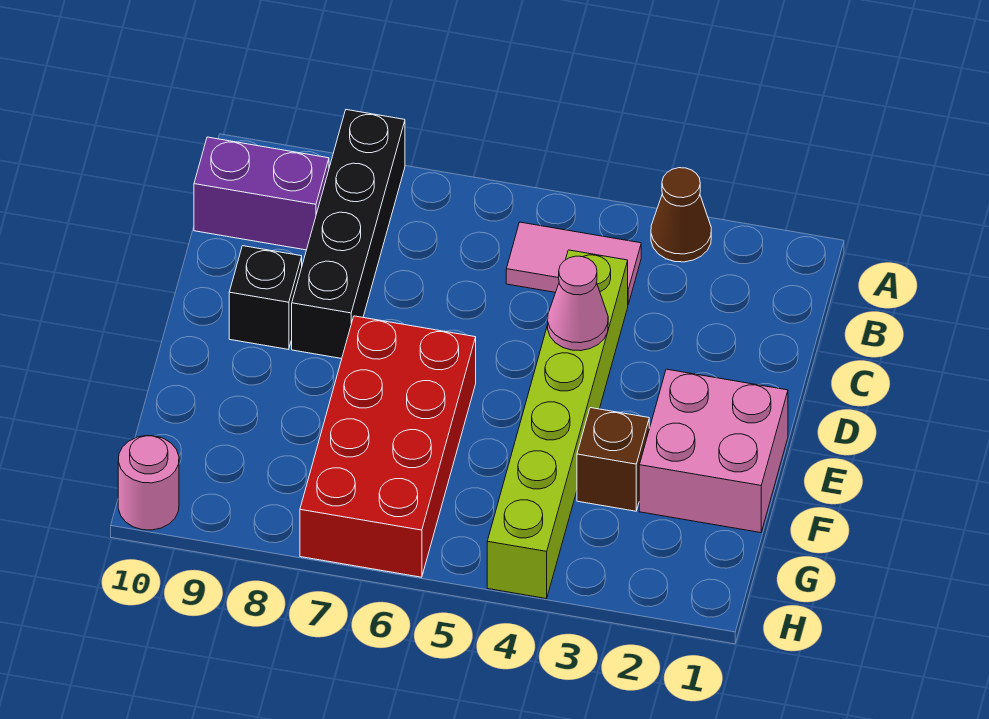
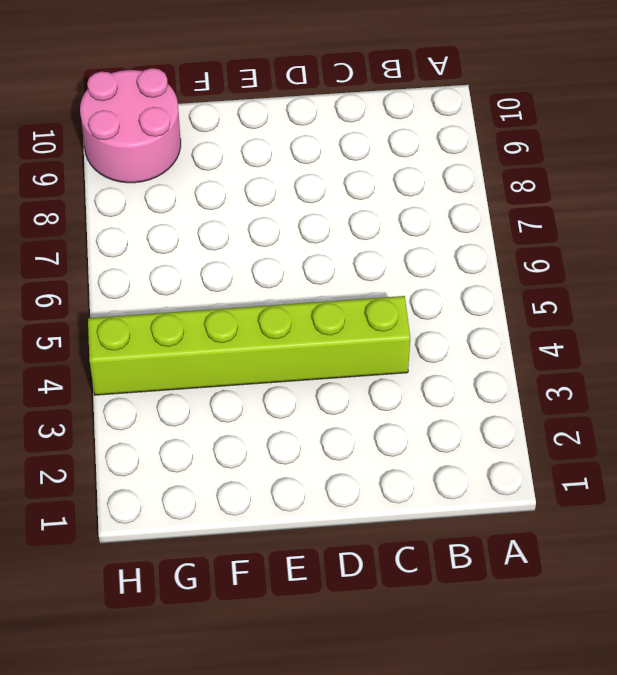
pink round brick G9:H10 level 1 -> pink round brick H10 level 1
none -> brown cone A3 level 1
none -> black brick A8:D8 level 1

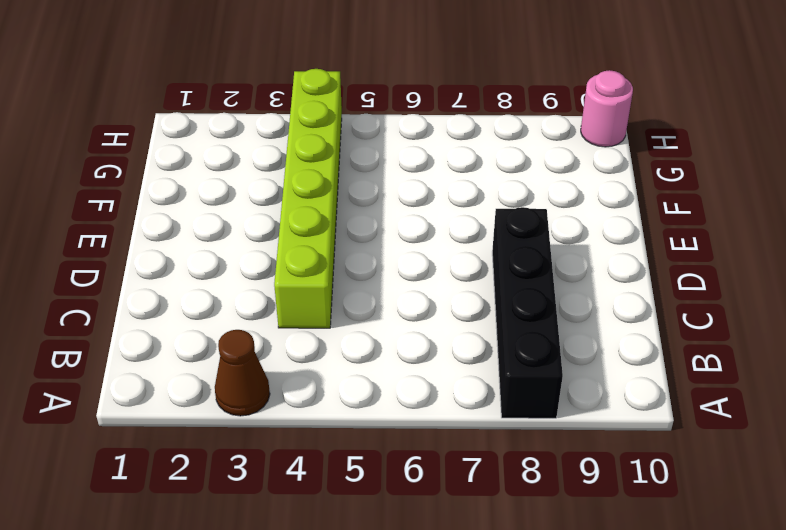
none -> pink tile B4:B5 level 1
none -> purple brick B9:B10 level 1

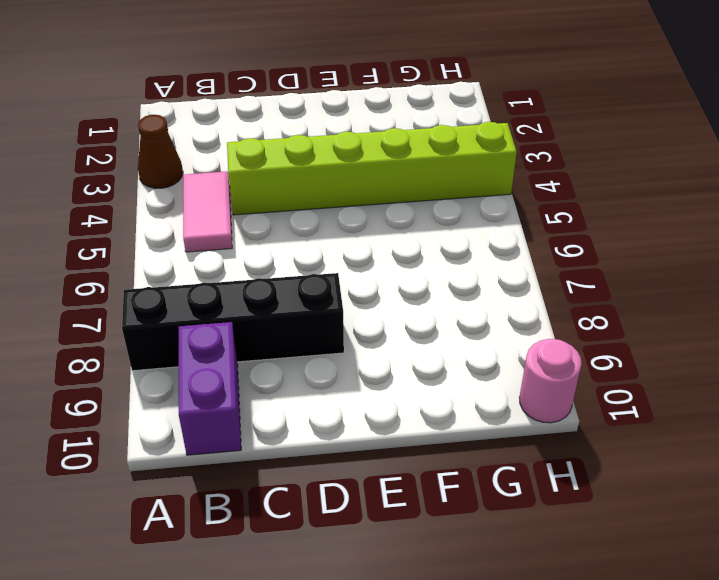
none -> black brick D9 level 1
none -> pink brick E1:F2 level 1

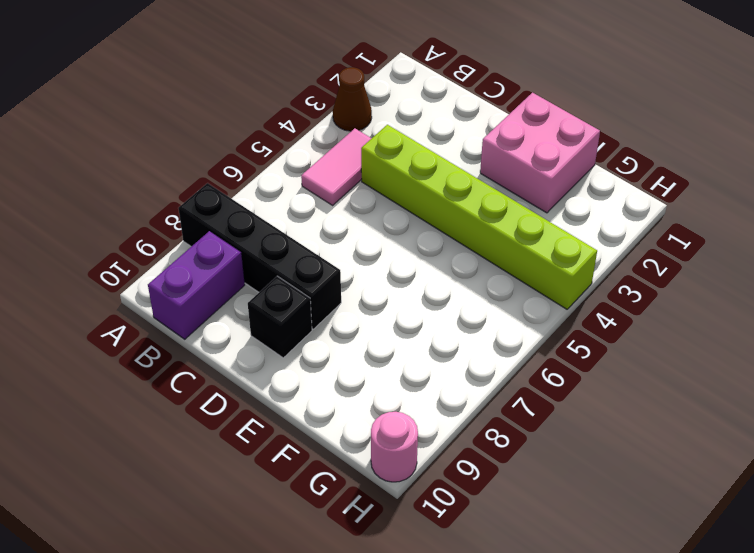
none -> red brick E6:H7 level 1
none -> brown brick F3 level 1

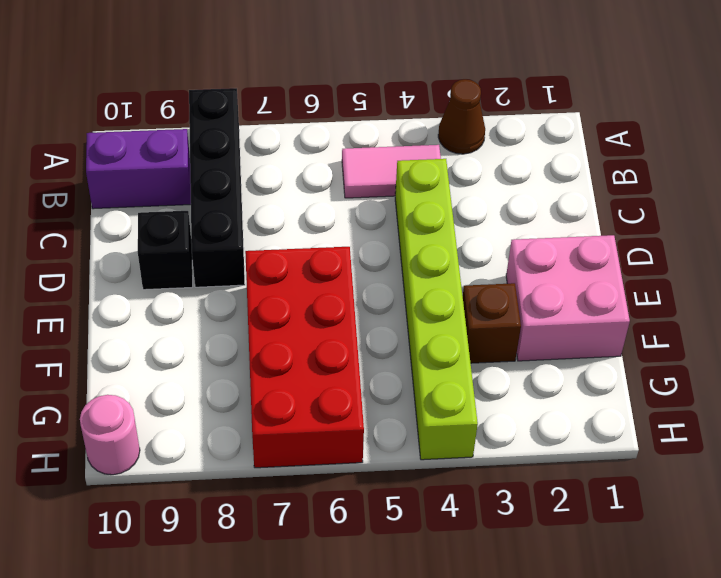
none -> pink cone D4 level 2

